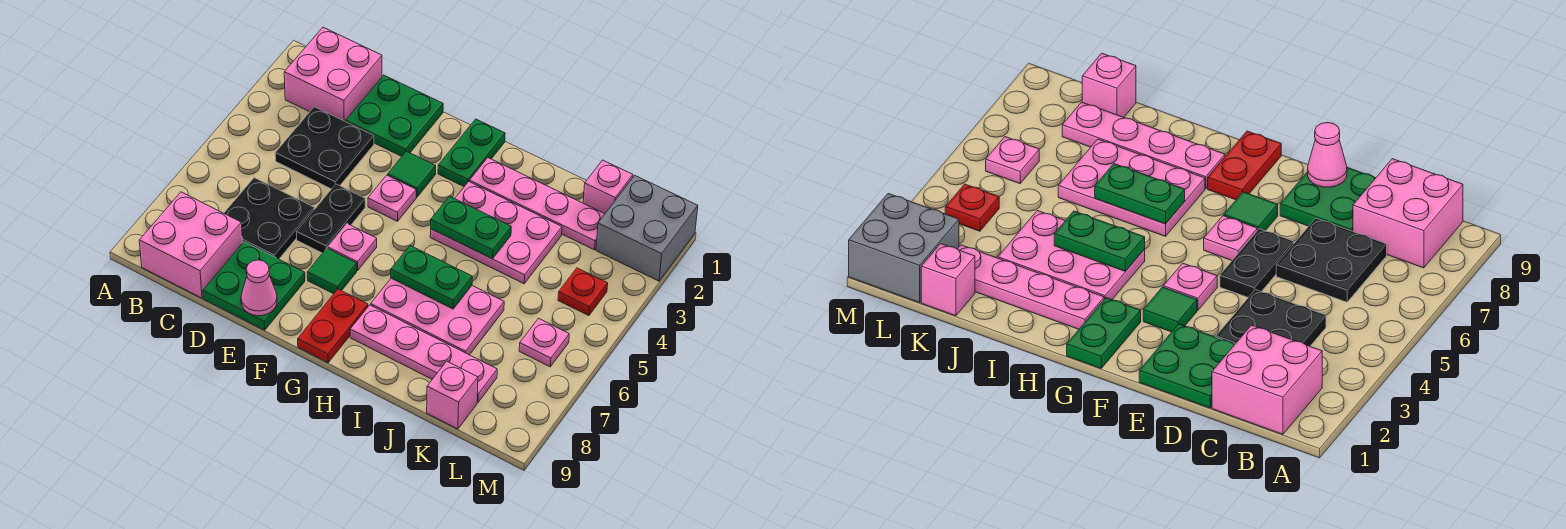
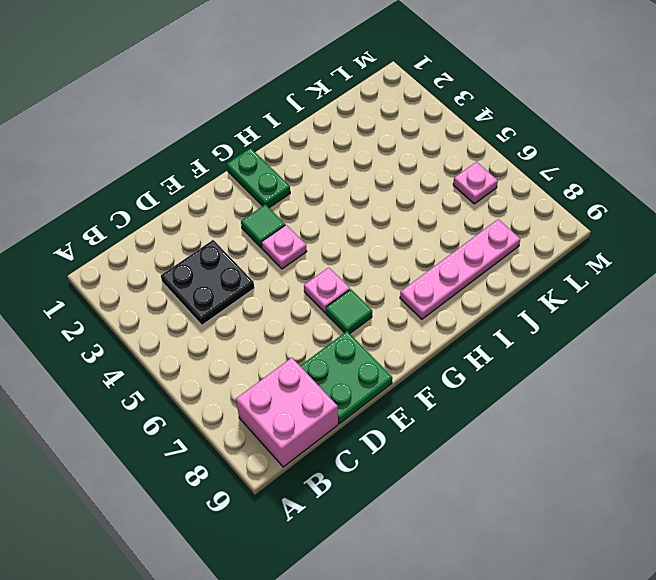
none -> pink brick B1:C2 level 1
none -> black plate C6:D7 level 1
none -> green plate D1:E2 level 1

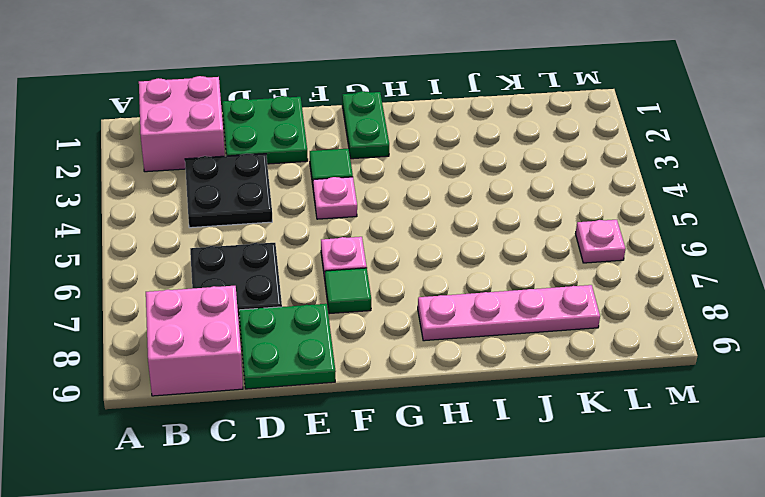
none -> black plate E5:E6 level 1
none -> red plate G8:G9 level 1
none -> pink plate H2:K2 level 1

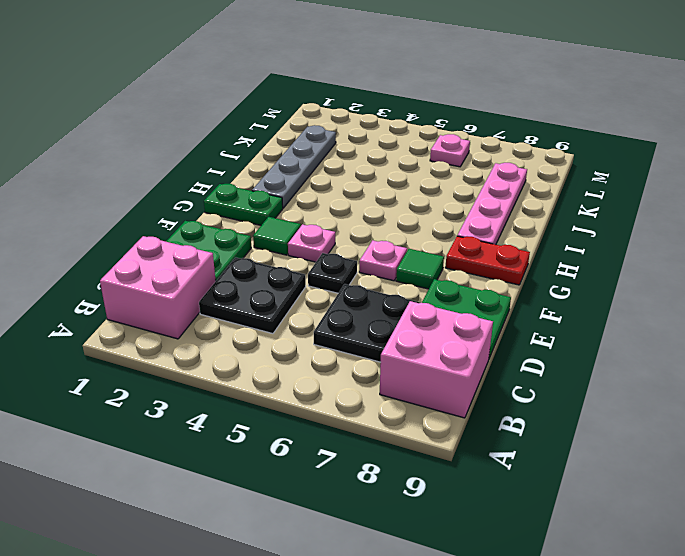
black plate E5 level 1 -> black plate E5:E6 level 1
grey plate H2:K2 level 1 -> pink plate H2:K2 level 1
none -> pink plate H3:J4 level 1
none -> pink plate H6:J7 level 1
none -> pink brick K1 level 1

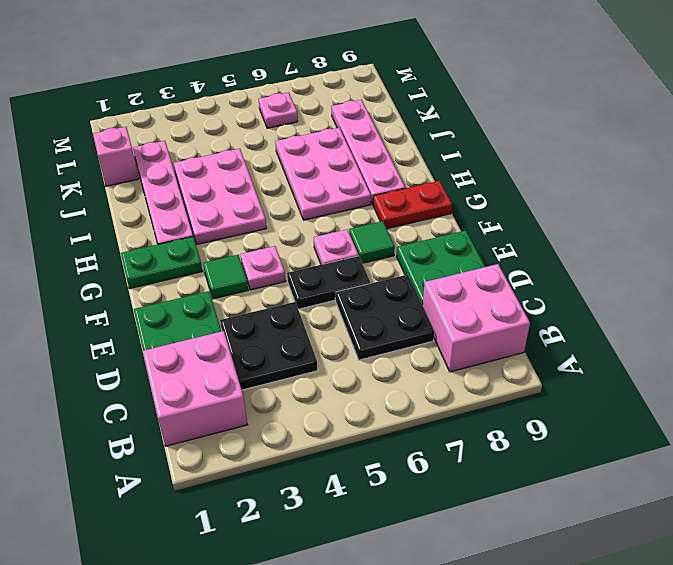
none -> pink brick K9 level 1
none -> grey brick L1:M2 level 1
none -> red plate L4 level 1

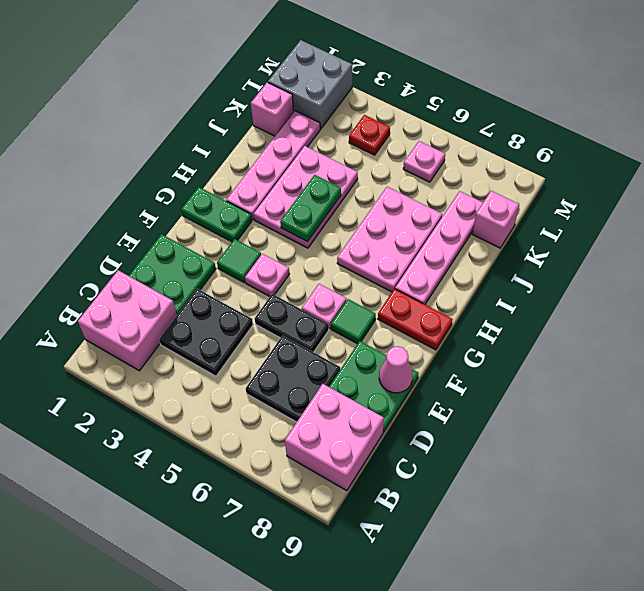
none -> green plate H6:I6 level 2

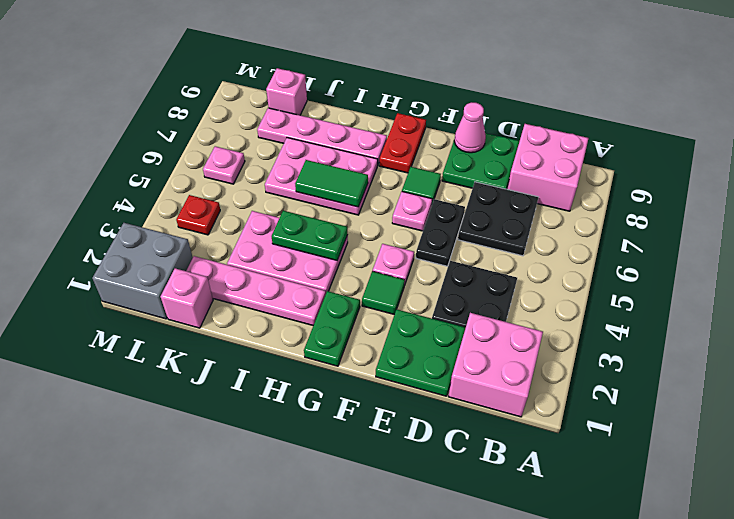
green tile H6:I6 level 2 -> green plate H6:I6 level 2

